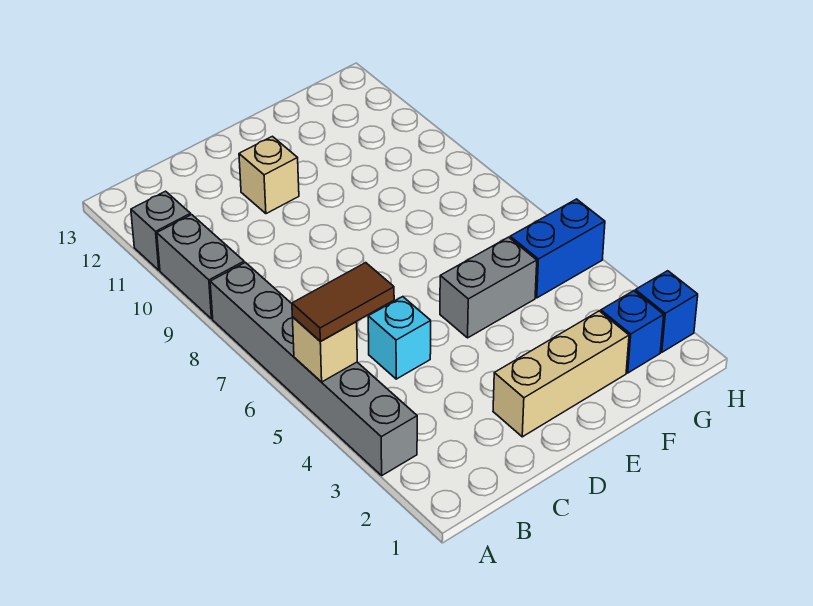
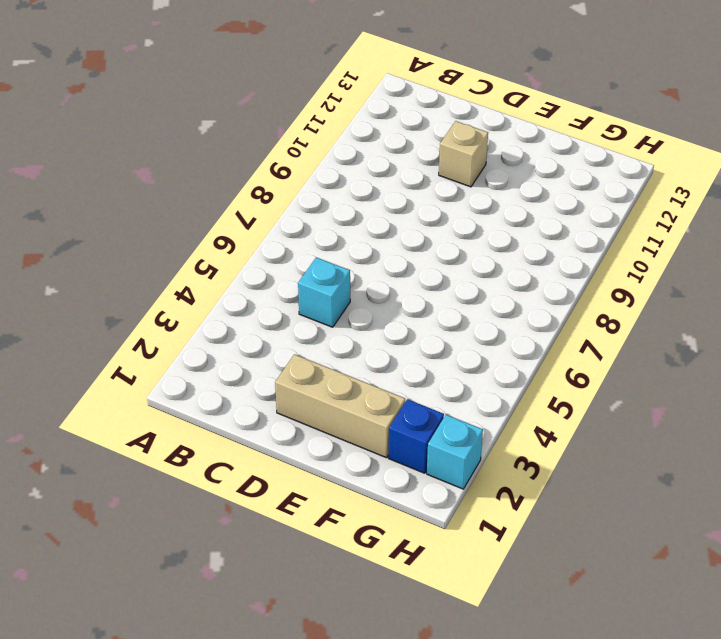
cyan brick H2 level 1 -> blue brick H2 level 1
none -> grey brick A3:A8 level 1
none -> grey brick A9:A10 level 1
none -> grey brick A11 level 1

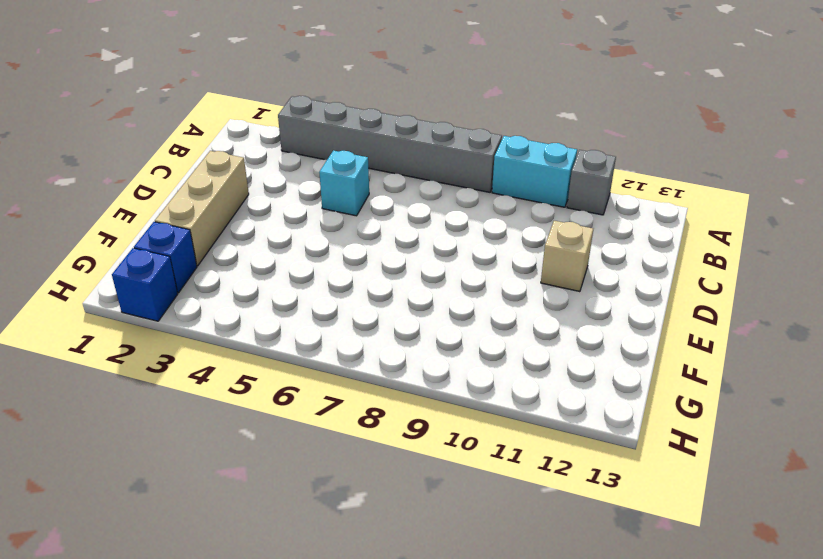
cyan brick A9:A10 level 1 -> grey brick A9:A10 level 1
none -> grey brick E5:F5 level 1
none -> blue brick G5:H5 level 1
none -> tan brick A5 level 2

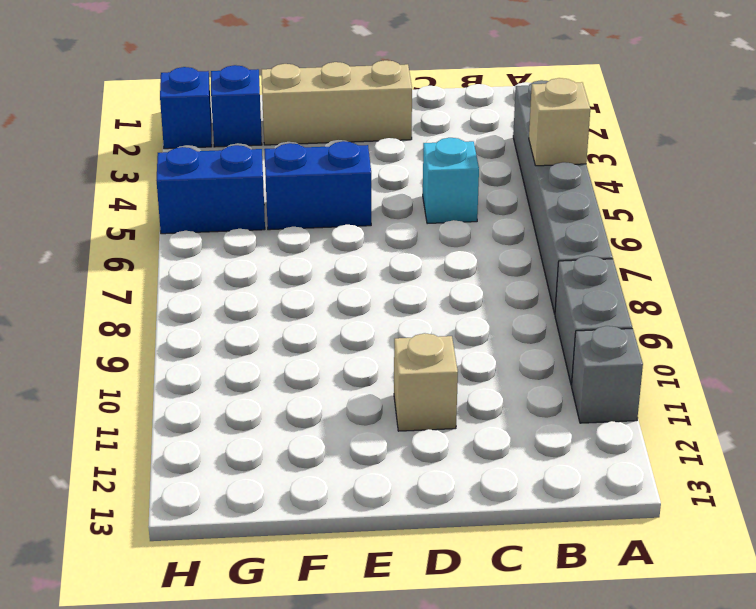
blue brick E5:F5 level 1 -> grey brick E5:F5 level 1
none -> brown tile A5:B5 level 3

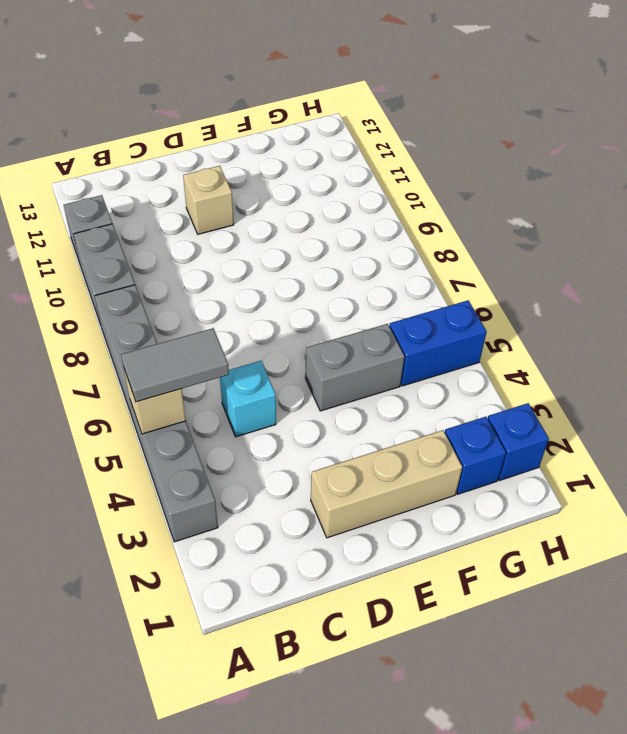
grey tile A5:B5 level 3 -> brown tile A5:B5 level 3

